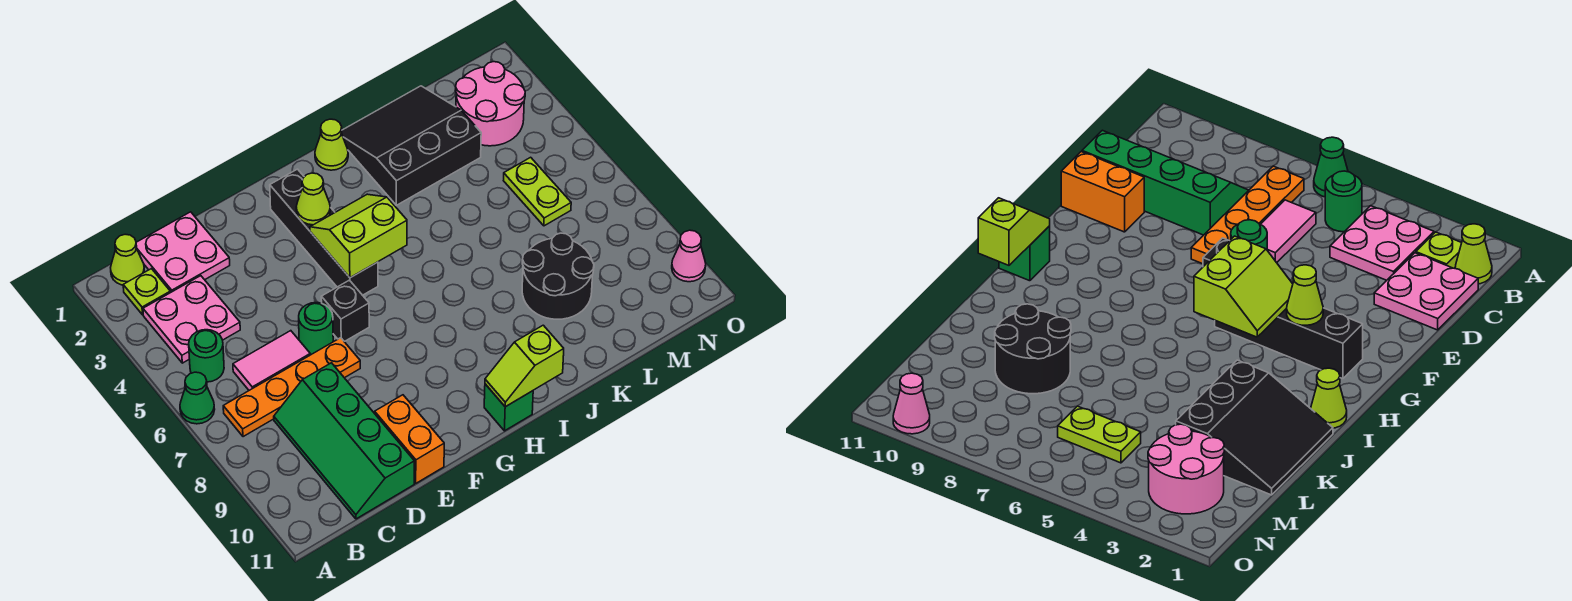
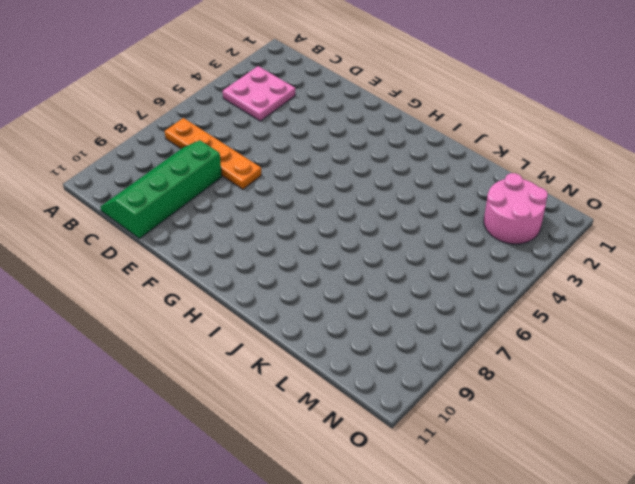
none -> green cone A6 level 1
none -> lime cone B1 level 1
none -> lime plate B2 level 1

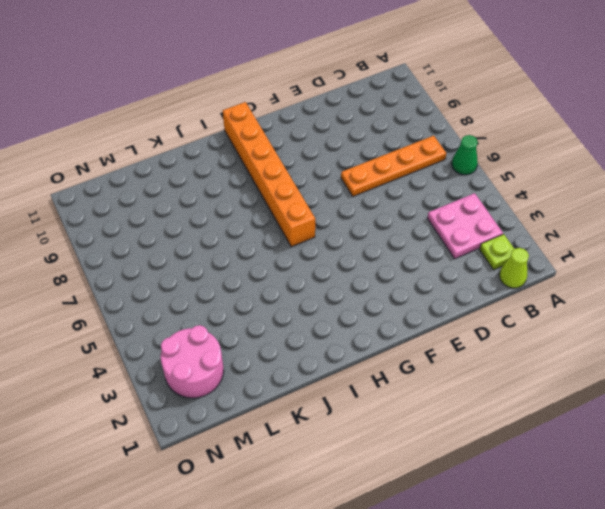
orange brick H6:H11 level 1 -> green brick H11 level 1
none -> green round brick B5 level 1
none -> pink plate C1:D2 level 1
none -> pink tile C6:D6 level 1

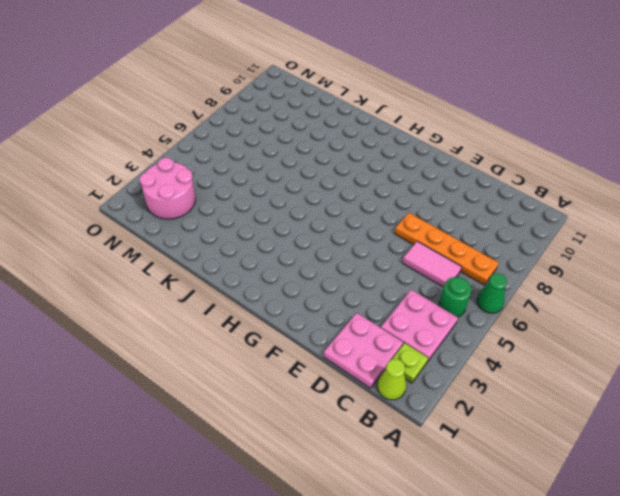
none -> green slope C8:D11 level 1 top D
none -> green round brick E6 level 1
none -> orange brick E10:E11 level 1

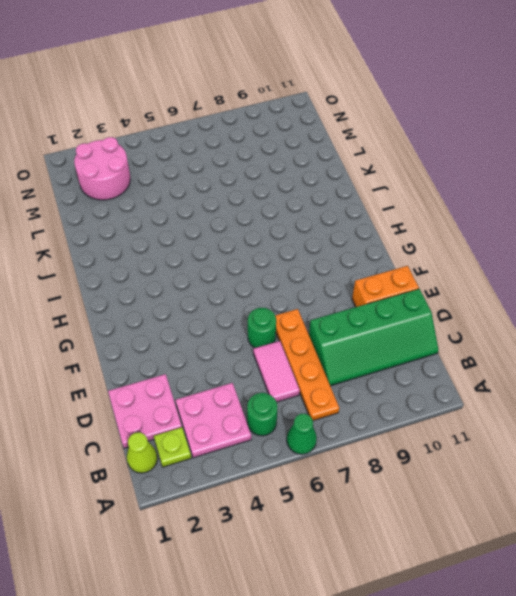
none -> black brick F6 level 1
none -> black brick G2:G5 level 1
none -> green brick H11 level 1

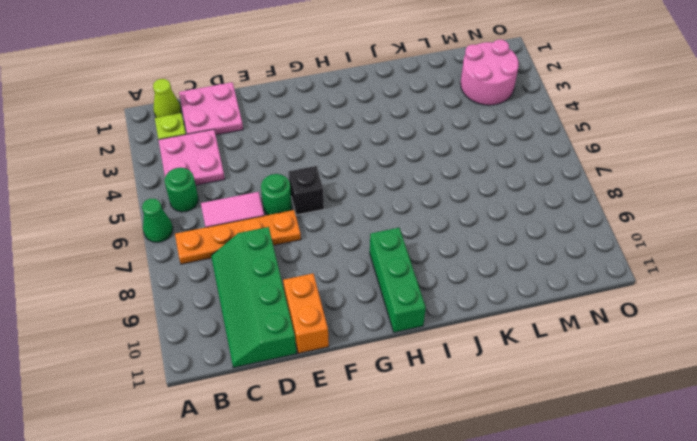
green brick H9:H11 level 1 -> green brick H11 level 1
none -> black brick G2:G5 level 1
none -> lime cone I1 level 1
none -> black slope J1:L3 level 1 top 3

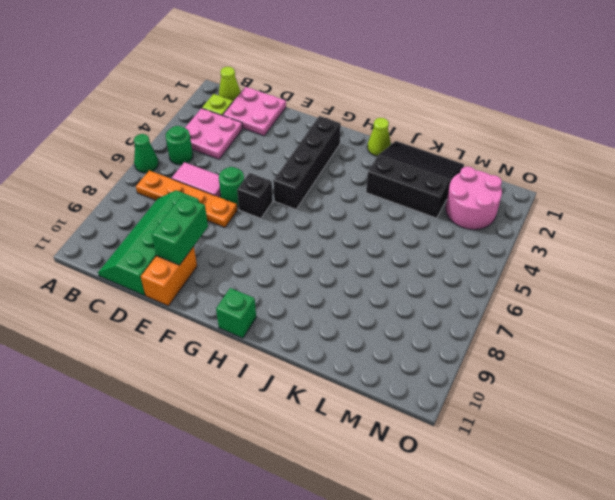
green brick E9:E10 level 2 -> none
none -> black round brick K8:L9 level 1
none -> lime plate M5:M6 level 1
none -> pink cone O10 level 1

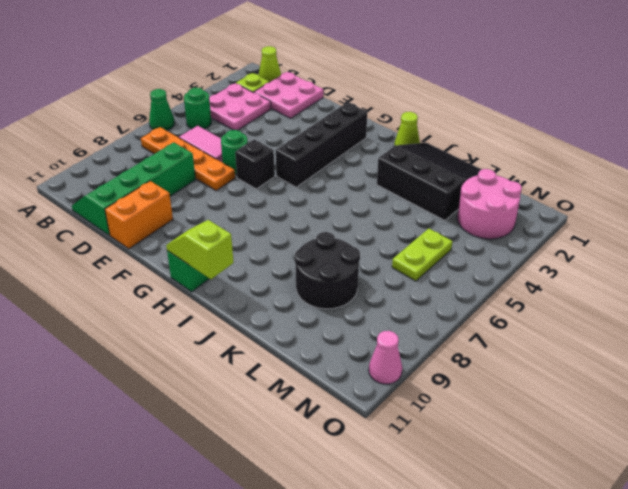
none -> lime cone G3 level 2
none -> lime slope G4:H5 level 2 top 5

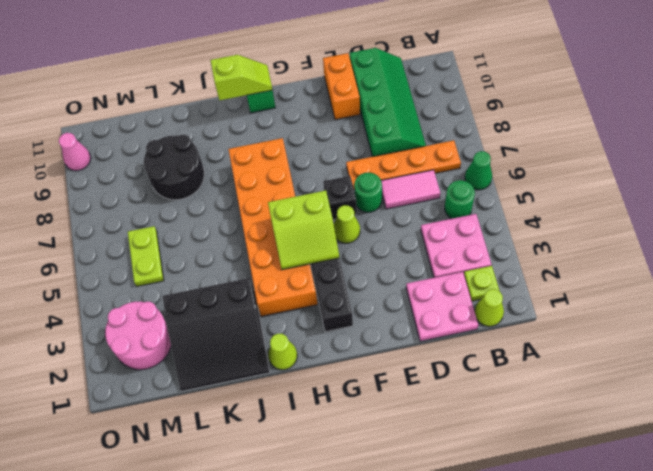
lime cone F5 level 1 -> lime cone G3 level 2
orange brick H3:I8 level 1 -> none

